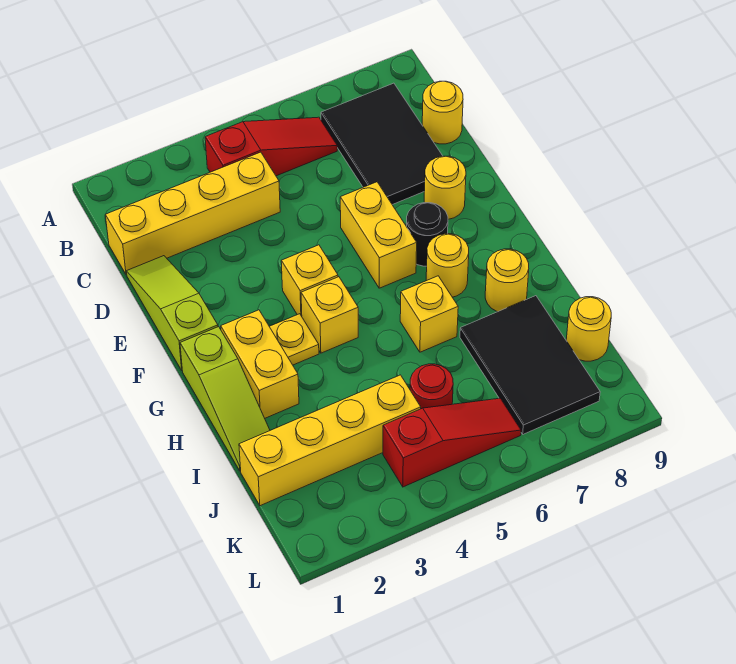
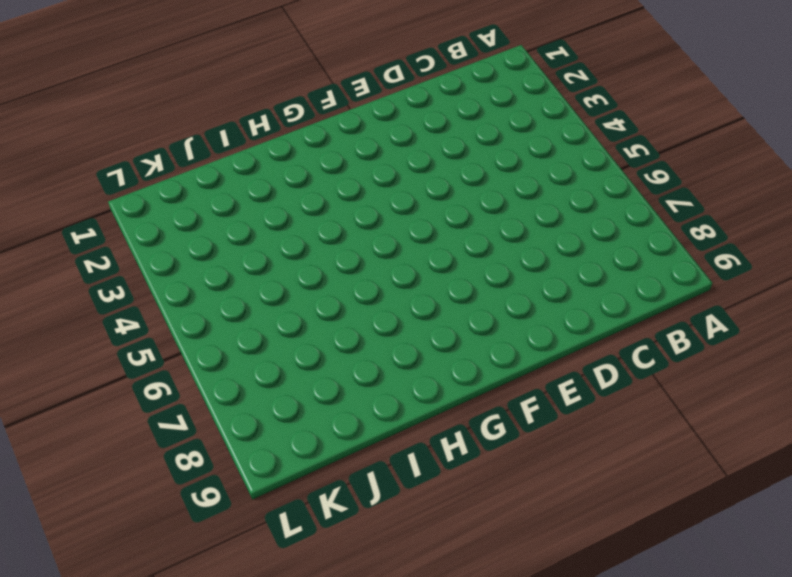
none -> red slope B4:B6 level 1 top 4
none -> black tile B7:D8 level 1
none -> yellow brick C1:C4 level 1

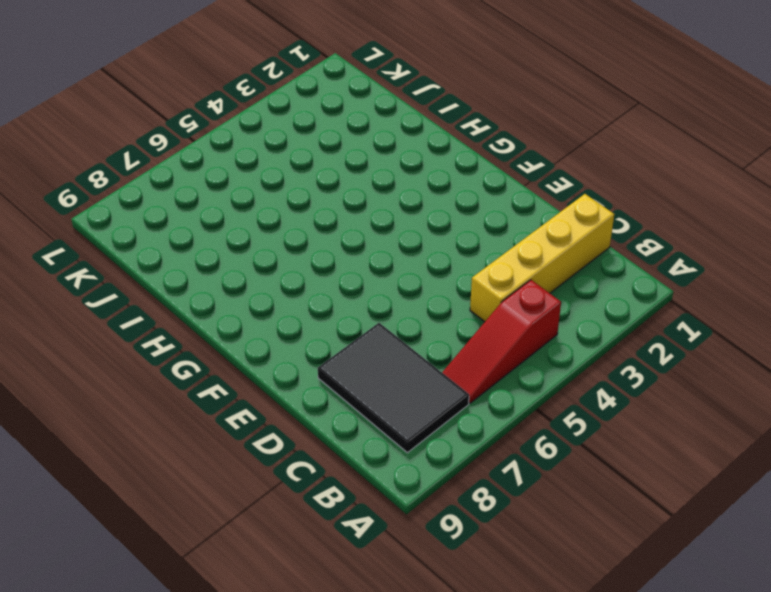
none -> yellow round brick C9 level 1
none -> lime slope D1:F1 level 1 top F
none -> yellow brick E6:F6 level 1

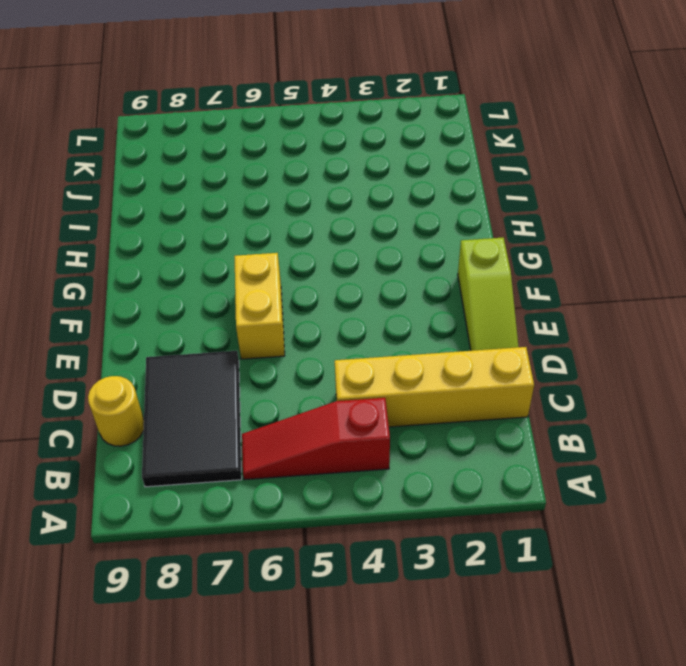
none -> yellow round brick E8 level 1
none -> yellow brick F4 level 1
none -> black round brick F7 level 1

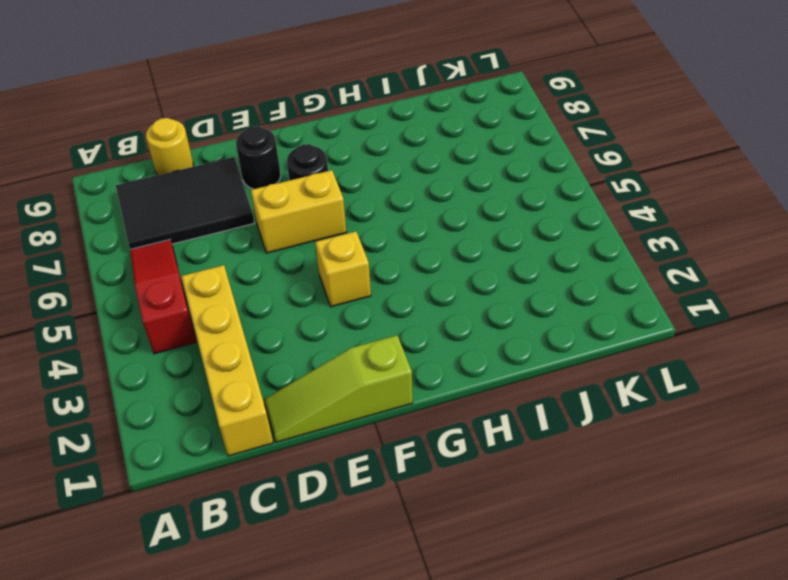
black round brick E8 level 1 -> yellow round brick E8 level 1
none -> lime slope G1:I1 level 1 top G
none -> yellow brick G2:H2 level 1
none -> yellow plate G3 level 1

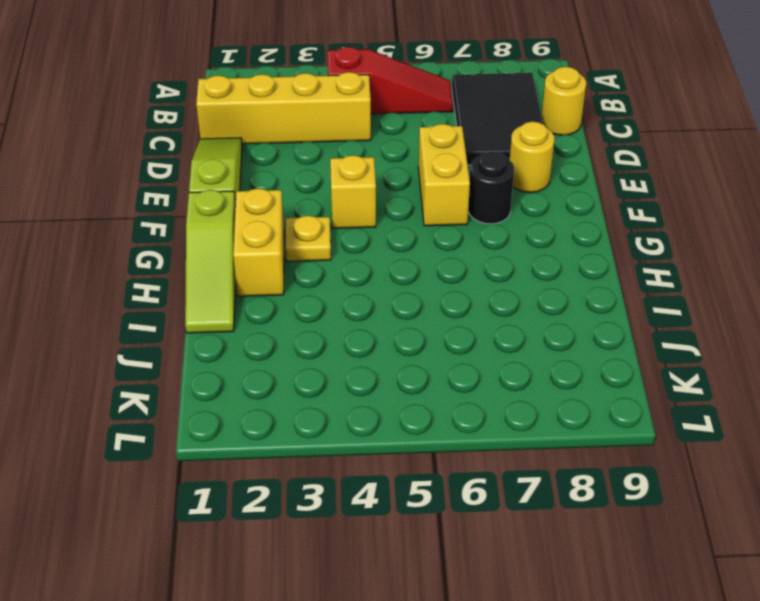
none -> yellow brick G4 level 1
none -> yellow round brick G7 level 1
none -> yellow brick H6 level 1

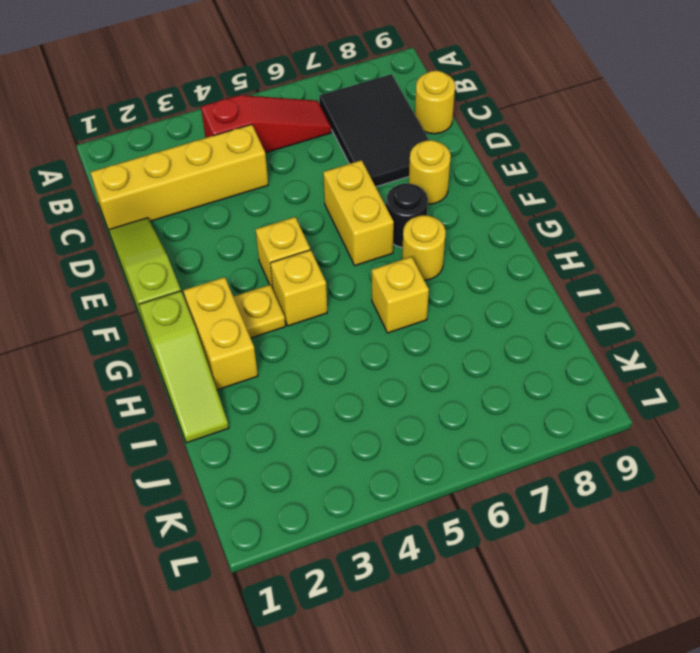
none -> yellow round brick H8 level 1
none -> black tile I7:K8 level 1
none -> yellow brick J1:J4 level 1

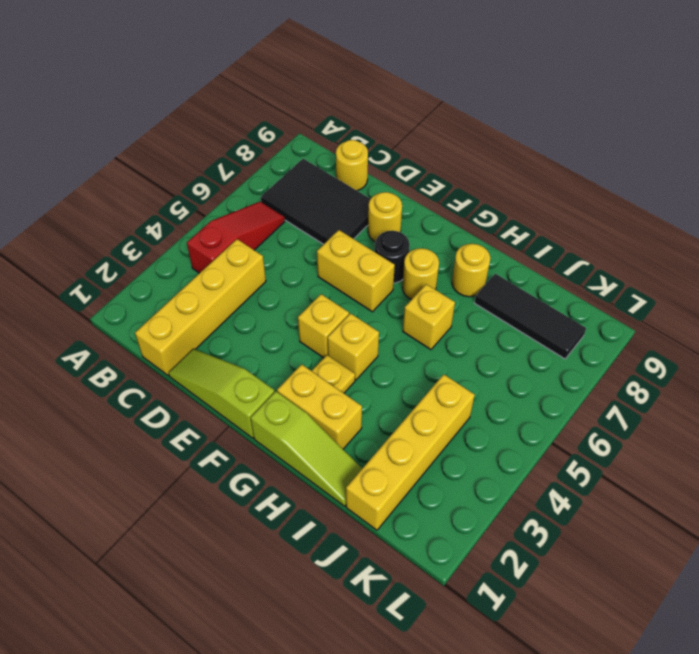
black tile I8:K8 level 1 -> black tile I7:K8 level 1
none -> red round brick J5 level 1
none -> yellow round brick J9 level 1
none -> red slope K4:K6 level 1 top 4

